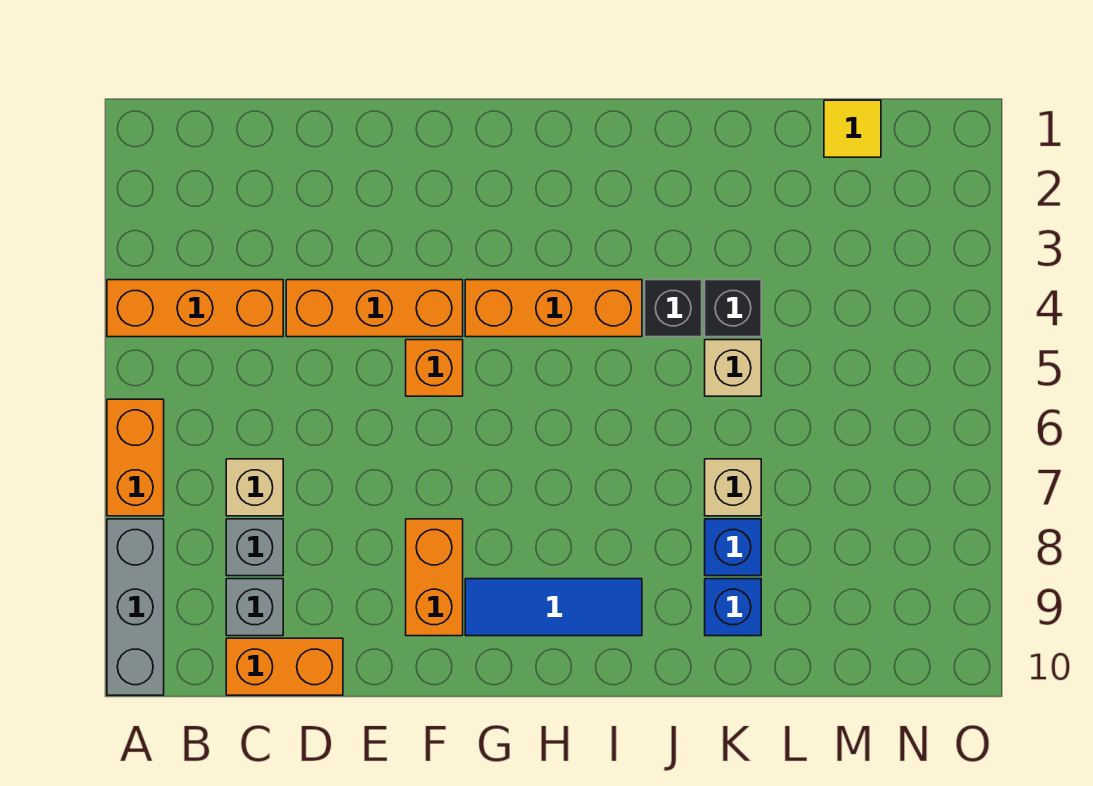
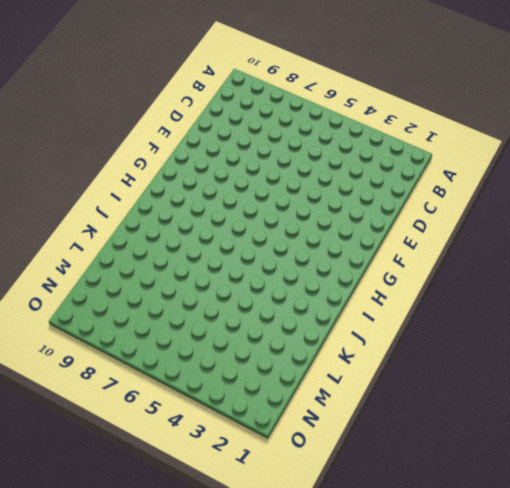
none -> orange brick A4:C4 level 1
none -> orange brick A6:A7 level 1
none -> grey brick A8:A10 level 1

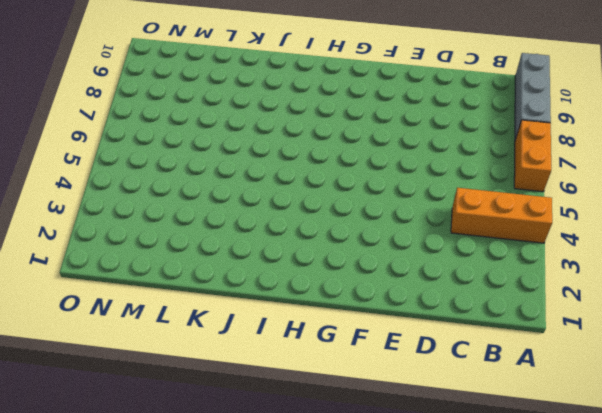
none -> tan brick C7 level 1
none -> grey brick C8 level 1
none -> grey brick C9 level 1

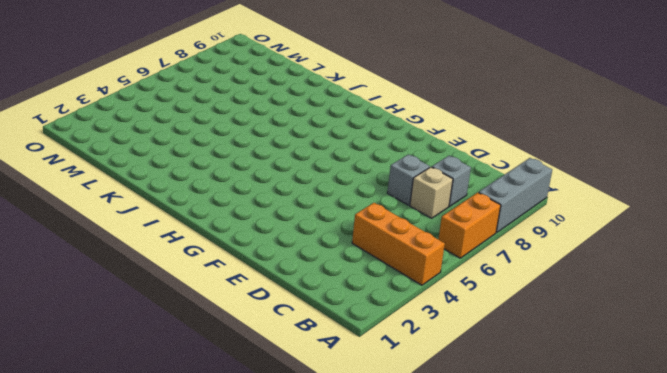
grey brick D7 level 1 -> grey brick C9 level 1
none -> orange brick C10:D10 level 1
none -> orange brick D4:F4 level 1
none -> orange brick F5 level 1

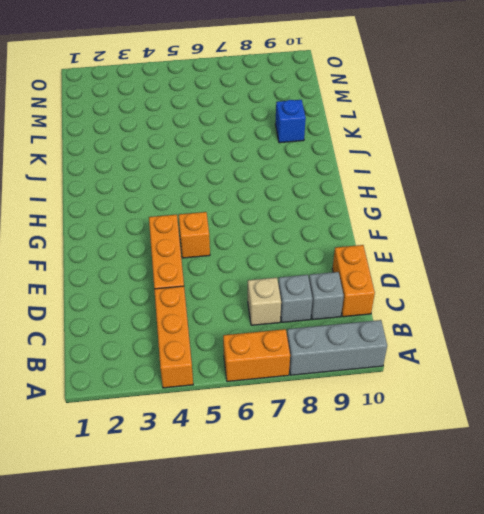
none -> orange brick F8:F9 level 1
none -> orange brick G4:I4 level 1
none -> blue tile G9:I9 level 1

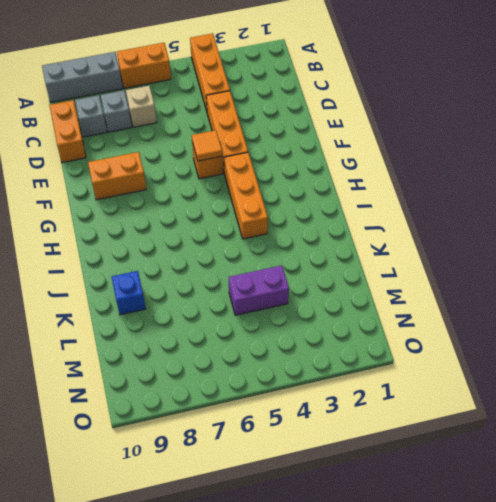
orange tile F5 level 2 -> none
purple brick L4:L5 level 1 -> none
none -> blue tile G9:I9 level 1
none -> black brick J4 level 1
none -> black brick K4 level 1

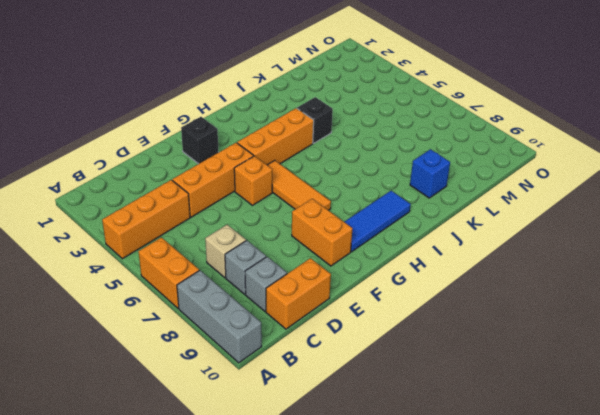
black brick F2 level 1 -> black brick K4 level 1
orange tile G5:G7 level 1 -> none
none -> tan brick K5 level 1
none -> tan brick K7 level 1
none -> blue brick K8 level 1

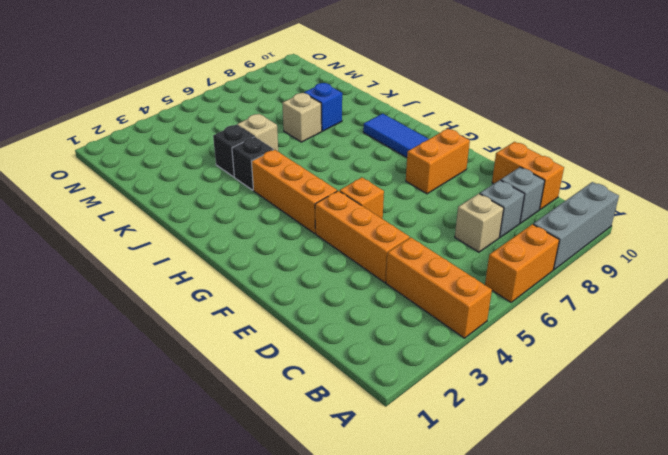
none -> blue brick K9 level 1
none -> yellow tile M1 level 1

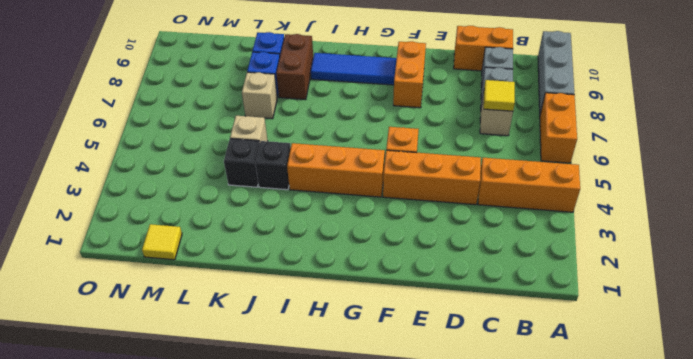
yellow tile C7 level 2 -> none
brown brick J8:J9 level 1 -> none

